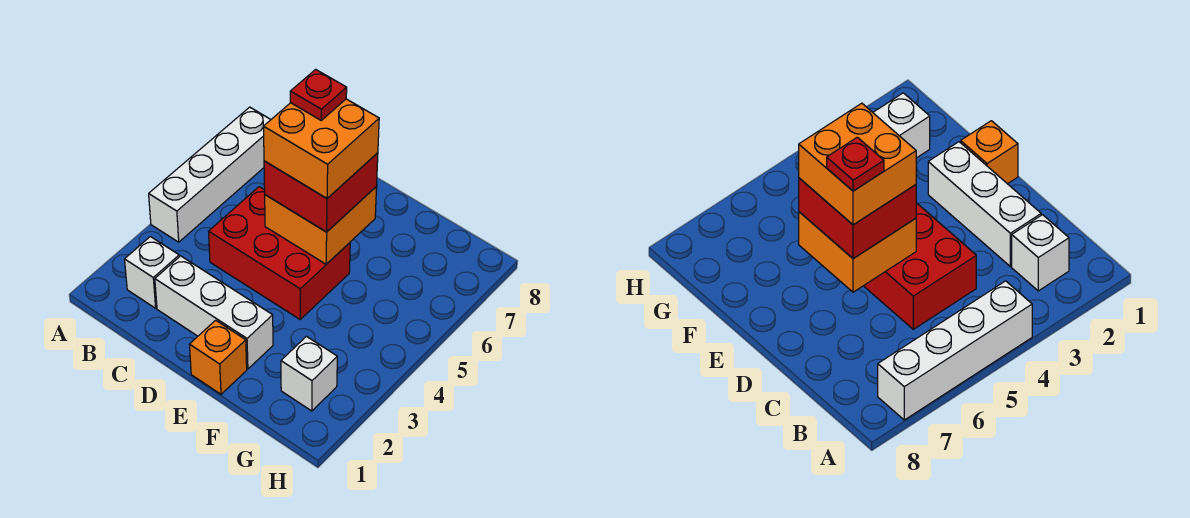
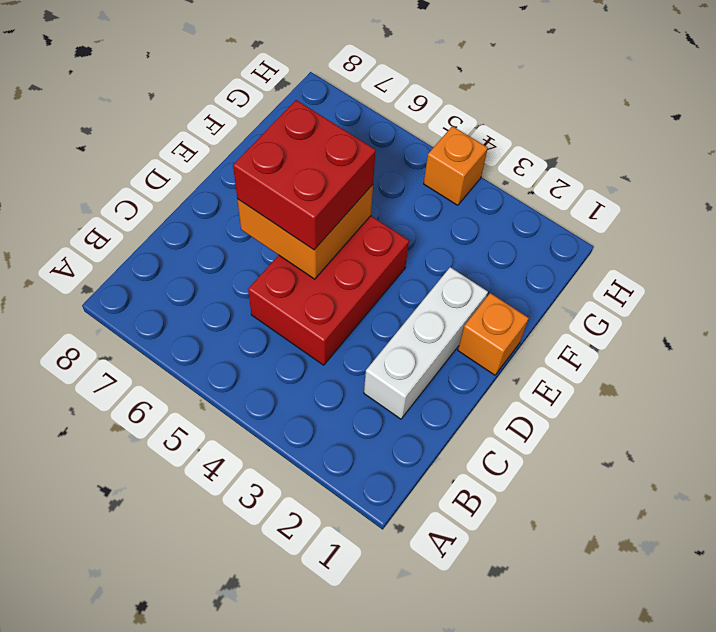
orange brick H4 level 1 -> none
none -> white brick A4:A7 level 1
none -> white brick B2 level 1

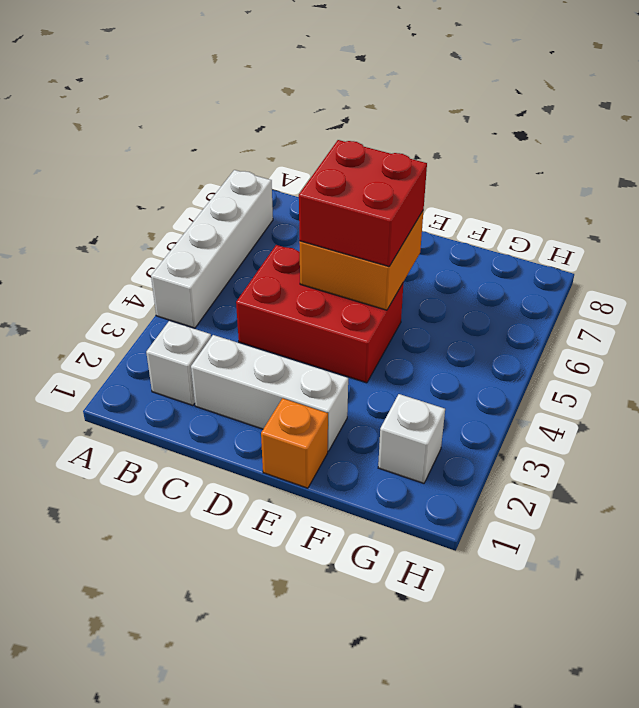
none -> orange brick D5:E6 level 4
none -> red plate D6 level 5

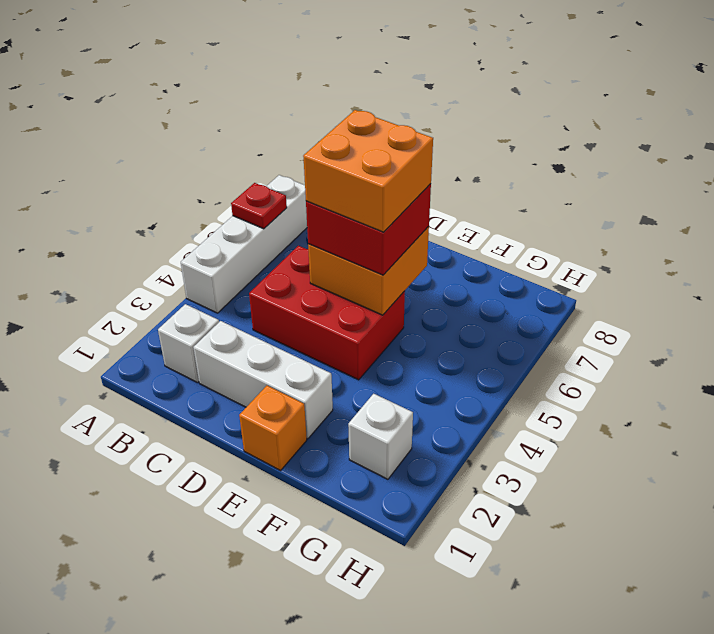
red plate A6 level 2 -> red plate D6 level 5

